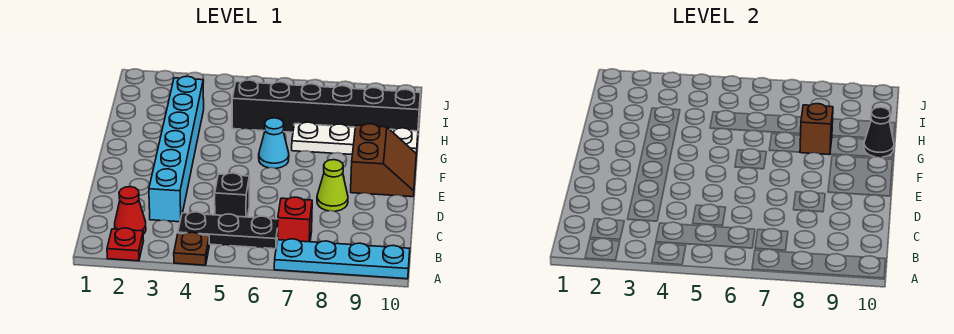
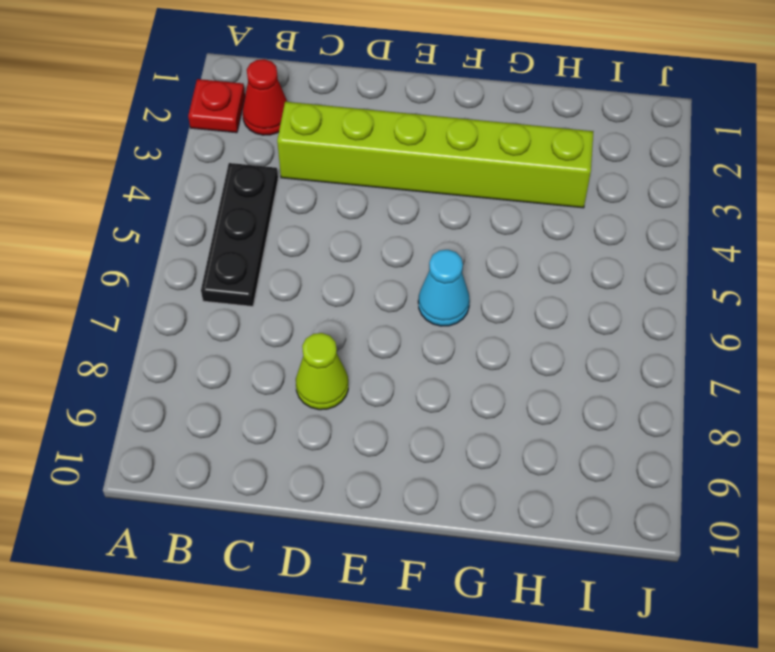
lime brick C3:H3 level 1 -> cyan brick C3:H3 level 1
none -> brown plate A4 level 1
none -> cyan plate A7:A10 level 1
none -> red brick B7 level 1

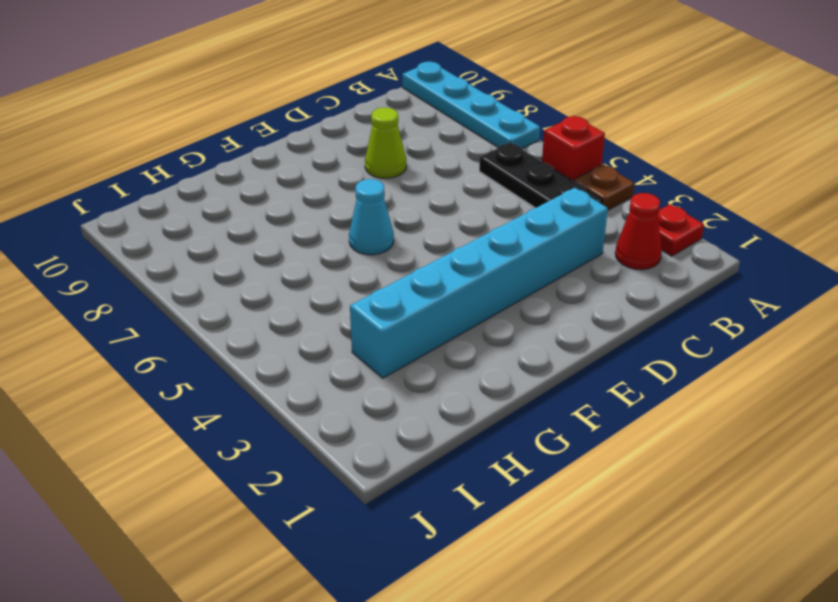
red brick A5 level 1 -> red brick B7 level 1
none -> black brick C5 level 1
none -> brown slope E9:F10 level 1 top 9
none -> white plate G7:G10 level 1

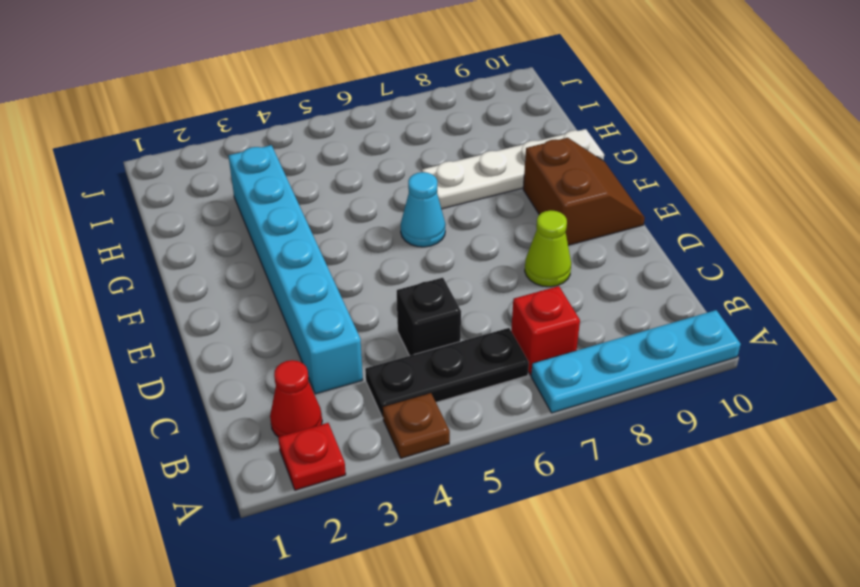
none -> black brick H5:H10 level 1
none -> brown brick G8 level 2
none -> black cone G10 level 2

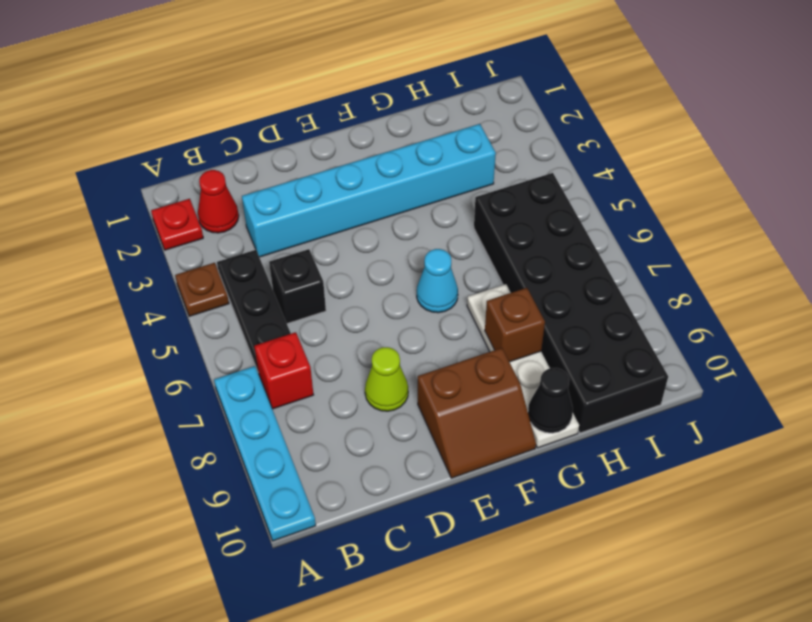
black brick H5:I10 level 1 -> black brick H5:H10 level 1

